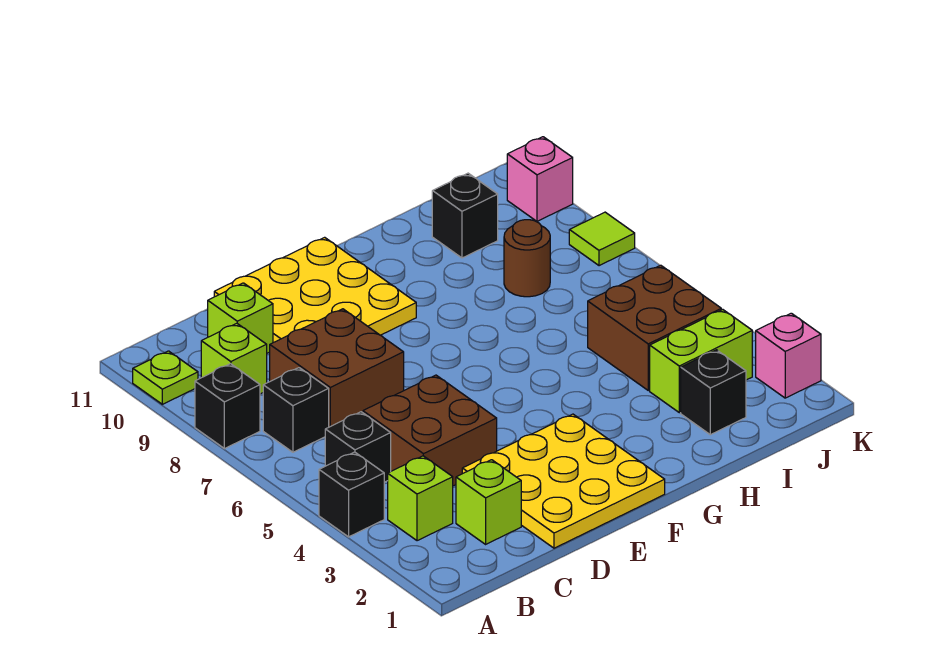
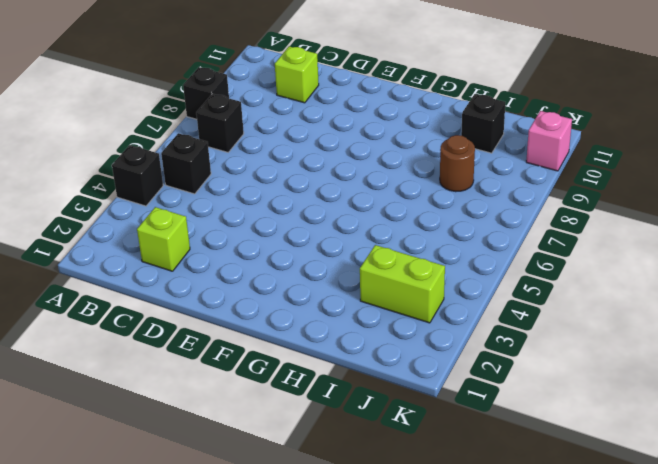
none -> lime plate A10 level 1
none -> lime brick B3 level 1
none -> lime brick B9 level 1

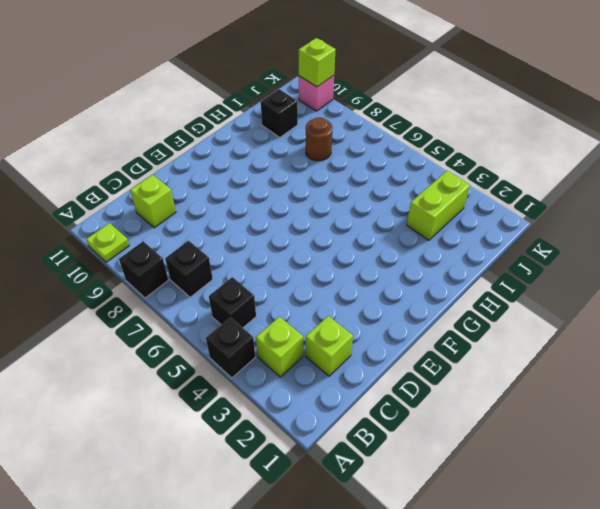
lime brick K10 level 2 -> lime brick B9 level 1
none -> brown brick C4:D5 level 1
none -> brown brick C7:D8 level 1
none -> yellow plate D1:F3 level 1

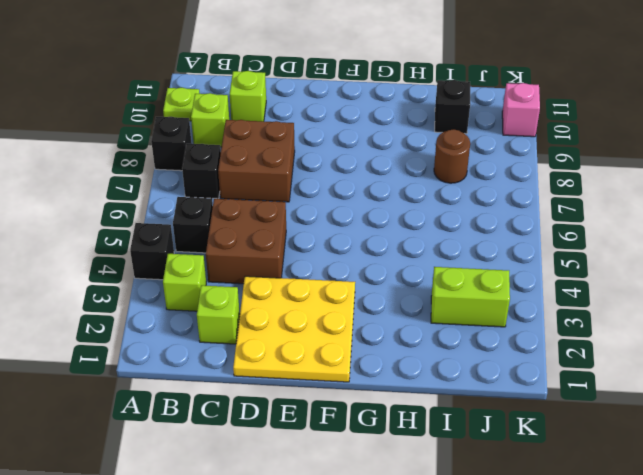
none -> yellow plate D9:F11 level 1
none -> black brick I2 level 1
none -> brown brick I4:J5 level 1

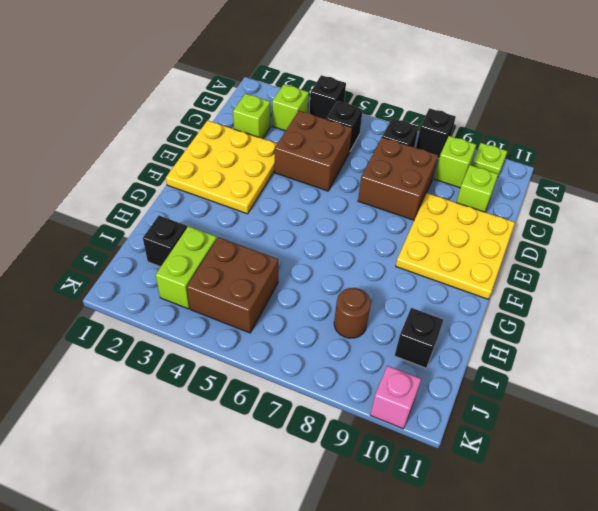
none -> pink brick K2 level 1
none -> lime tile K8 level 1

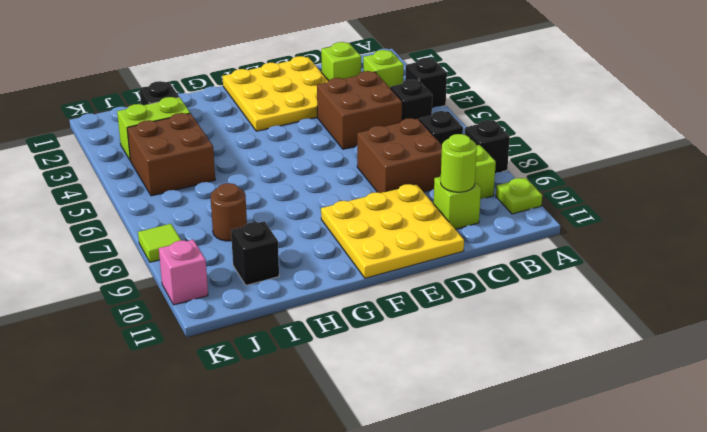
lime round brick C10 level 2 -> none
none -> pink brick K2 level 1

